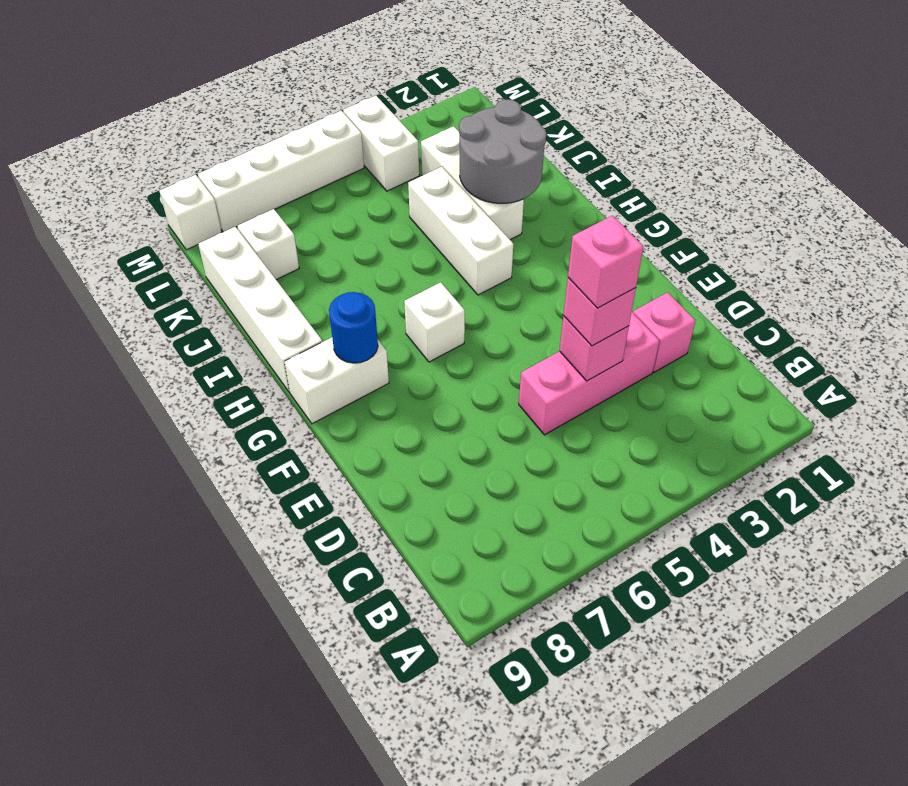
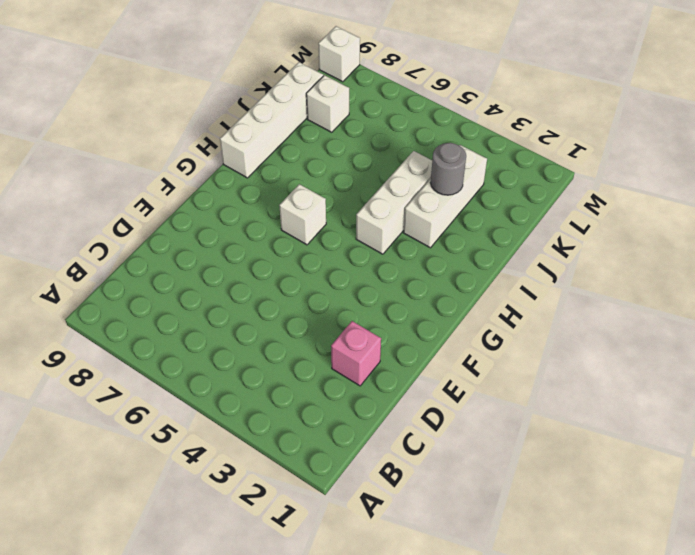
grey round brick J3 level 2 -> grey round brick I2:J3 level 2
none -> pink brick D3:D5 level 1
none -> white brick G8:G9 level 1
none -> white brick L4:M4 level 1

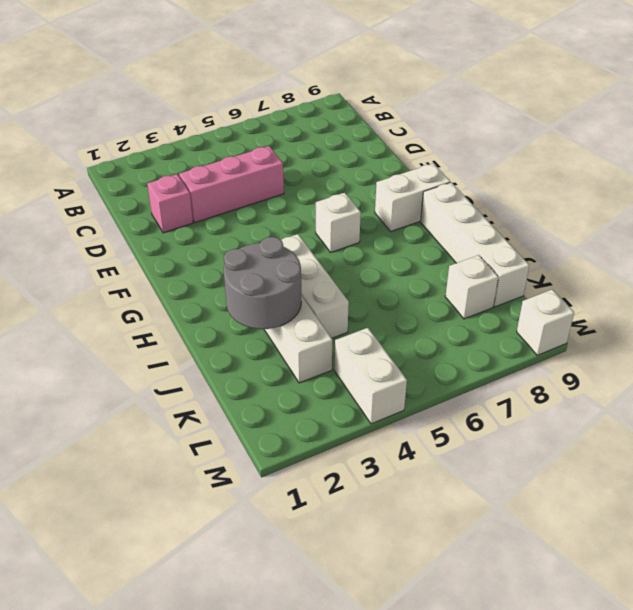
none -> white brick M5:M8 level 1
none -> pink brick D4 level 2
none -> blue round brick G8 level 2

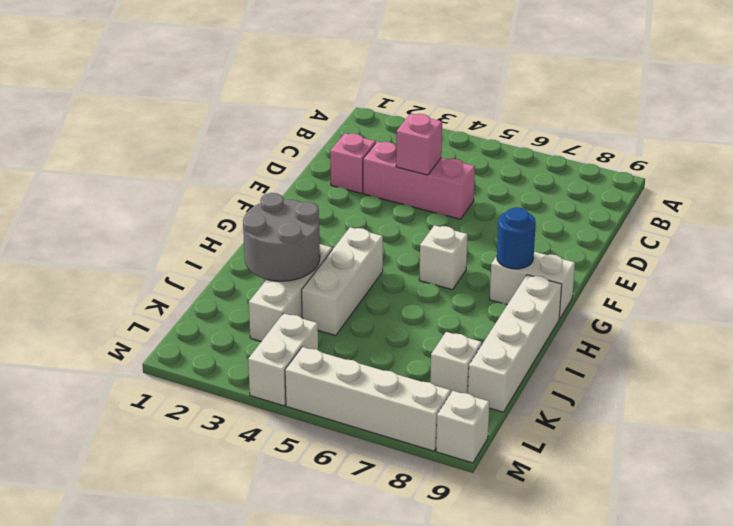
none -> pink brick D4 level 3
none -> pink brick D4 level 4

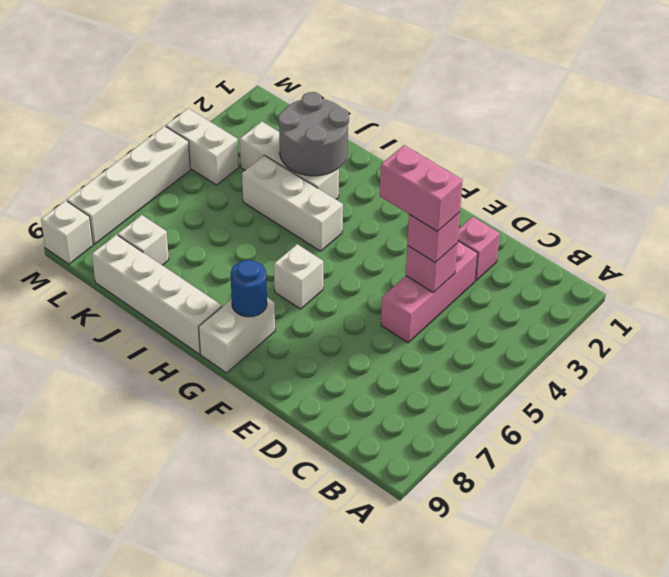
pink brick D4:E4 level 4 -> pink brick D4 level 4

